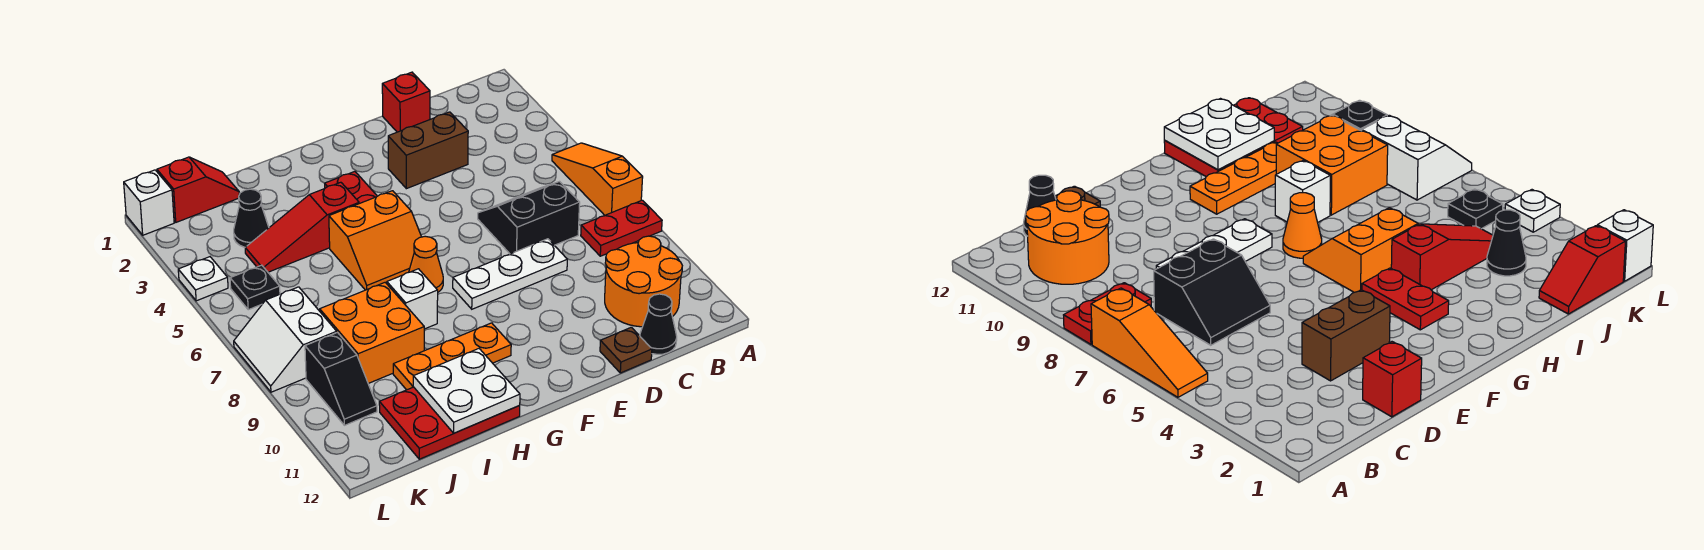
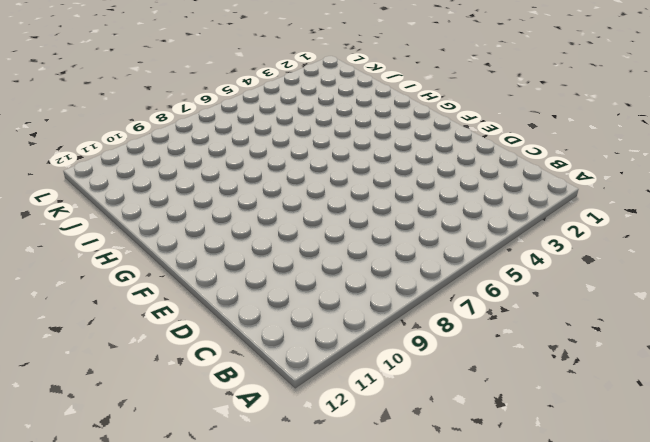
none -> orange slope A5:A7 level 1 top 7
none -> red plate A8:B8 level 1
none -> orange round brick B10:C11 level 1

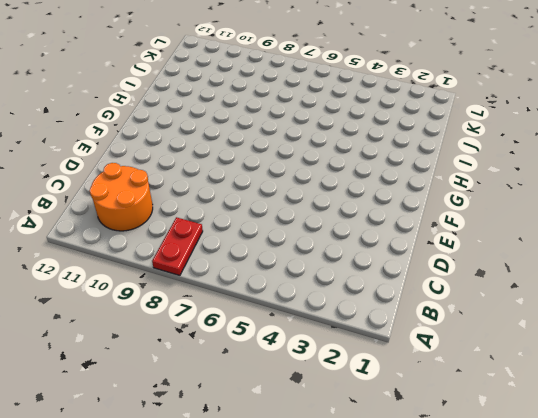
none -> orange slope A5:A7 level 1 top 7
none -> black slope C6:D7 level 1 top 7
none -> black cone C12 level 1

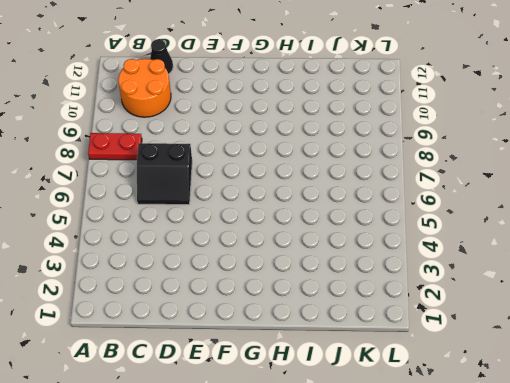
none -> orange slope A5:A7 level 1 top 7
none -> red brick D1 level 1
none -> brown brick D3:E3 level 1

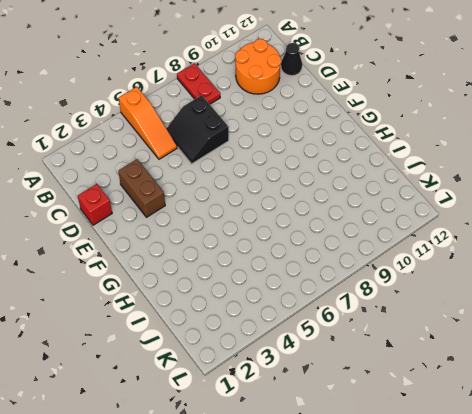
orange slope A5:C5 level 1 top A -> orange slope A5:A7 level 1 top 7
none -> white plate D8:F8 level 1
none -> brown plate D12 level 1
none -> red plate G3:G4 level 1

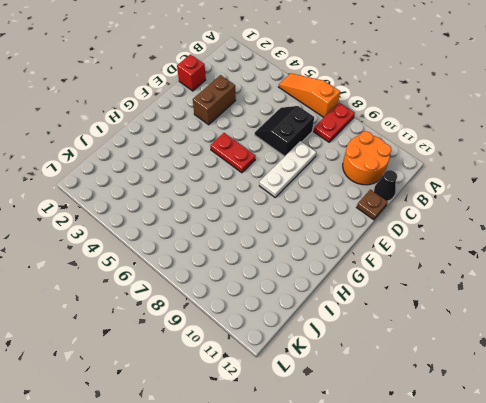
red plate F5:F6 level 1 -> red plate G3:G4 level 1
none -> orange slope G5:H6 level 1 top 5
none -> orange cone G7 level 1
none -> orange plate G10:I10 level 1

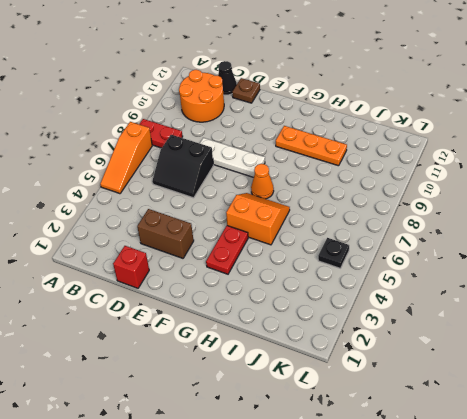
none -> red slope H4:J4 level 1 top H
none -> white brick H8 level 1
none -> red plate H11:J12 level 1

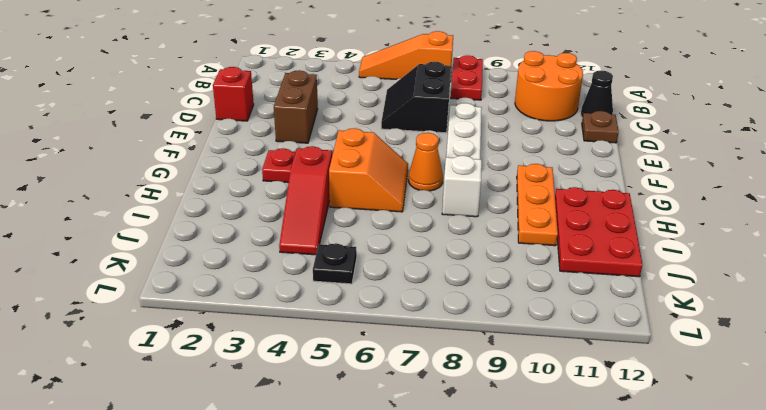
none -> orange brick I8:J9 level 1
none -> red slope J1:K1 level 1 top K
none -> black cone J3 level 1

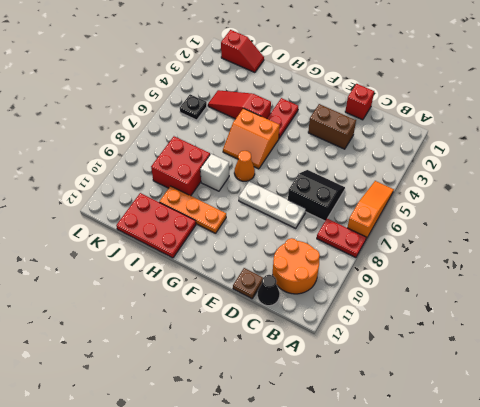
red brick I8:J9 level 1 -> orange brick I8:J9 level 1
none -> black cone J3 level 1
none -> white slope K7:L8 level 1 top K
none -> black slope K9:K10 level 1 top 9

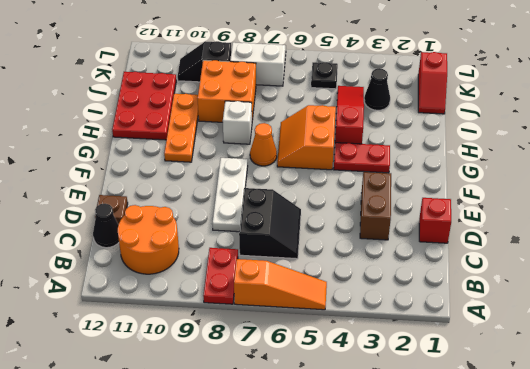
none -> white brick L1 level 1
none -> white plate L4 level 1
none -> white plate H11:I12 level 2

